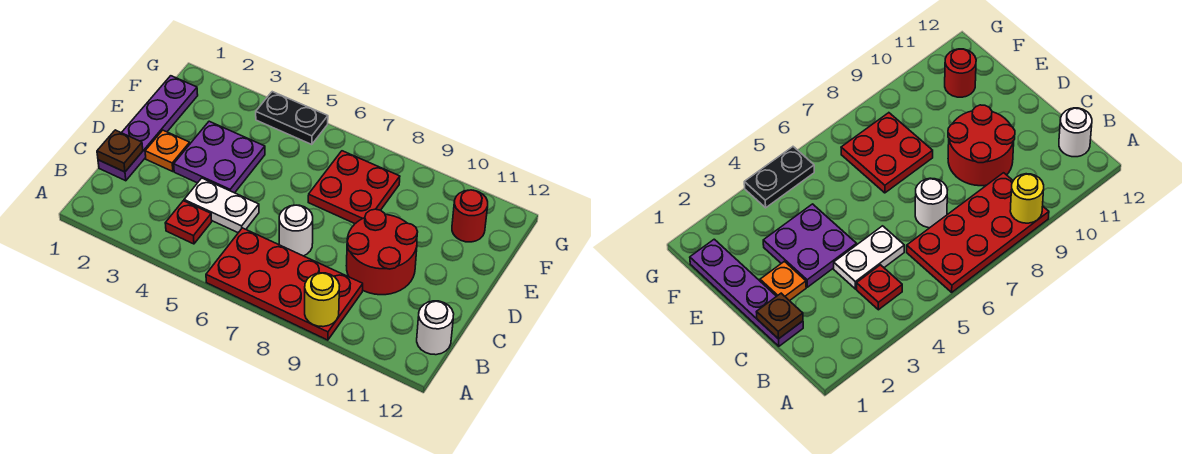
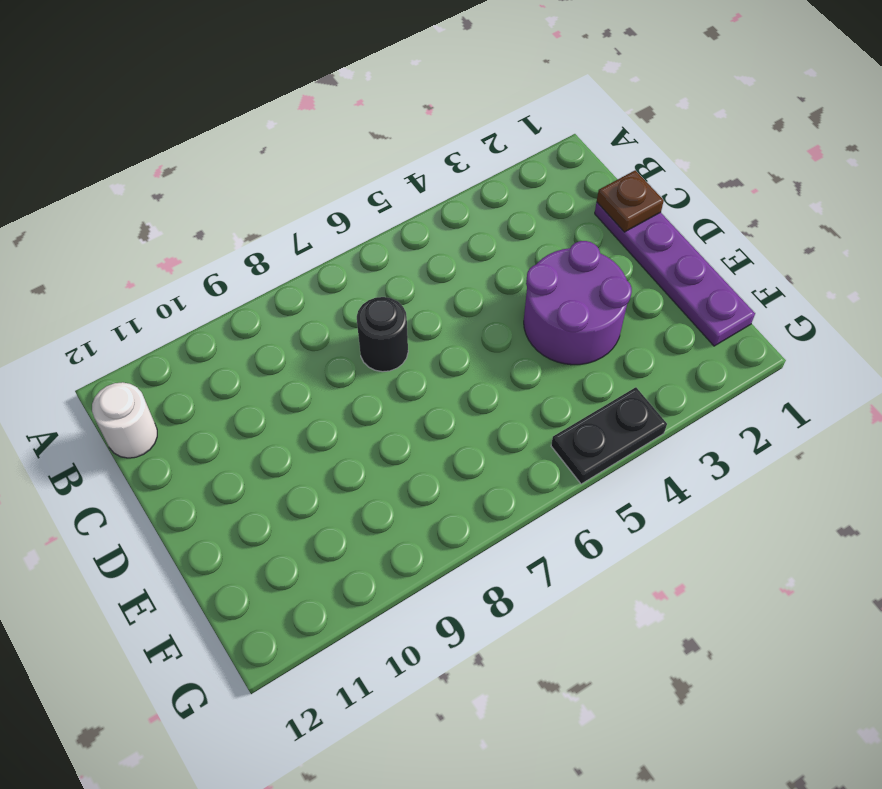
black round brick C7 level 1 -> white round brick C7 level 1
purple round brick D3:E4 level 1 -> purple plate D3:E4 level 1
none -> red plate A6:B9 level 1
none -> red plate B4 level 1
none -> white plate C4:C5 level 1

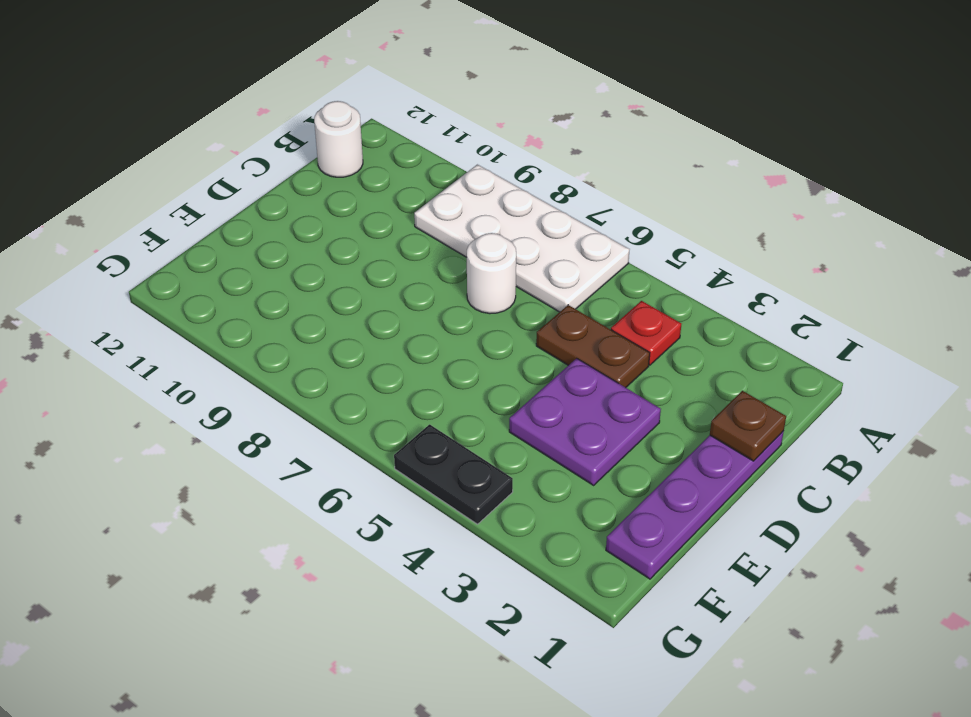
white plate A6:B9 level 1 -> red plate A6:B9 level 1
brown plate C4:C5 level 1 -> white plate C4:C5 level 1
none -> red round brick C9:D10 level 1
none -> orange plate D2 level 1
none -> red plate E7:F8 level 1

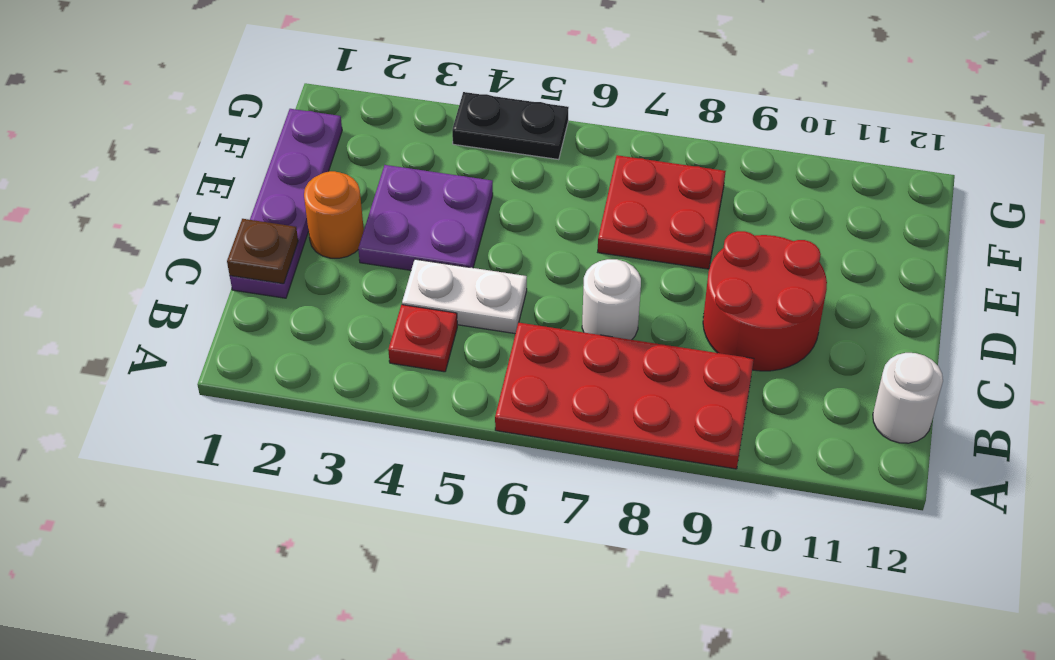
orange round brick D2 level 1 -> orange plate D2 level 1
none -> red round brick F11 level 1
none -> yellow round brick A9 level 2

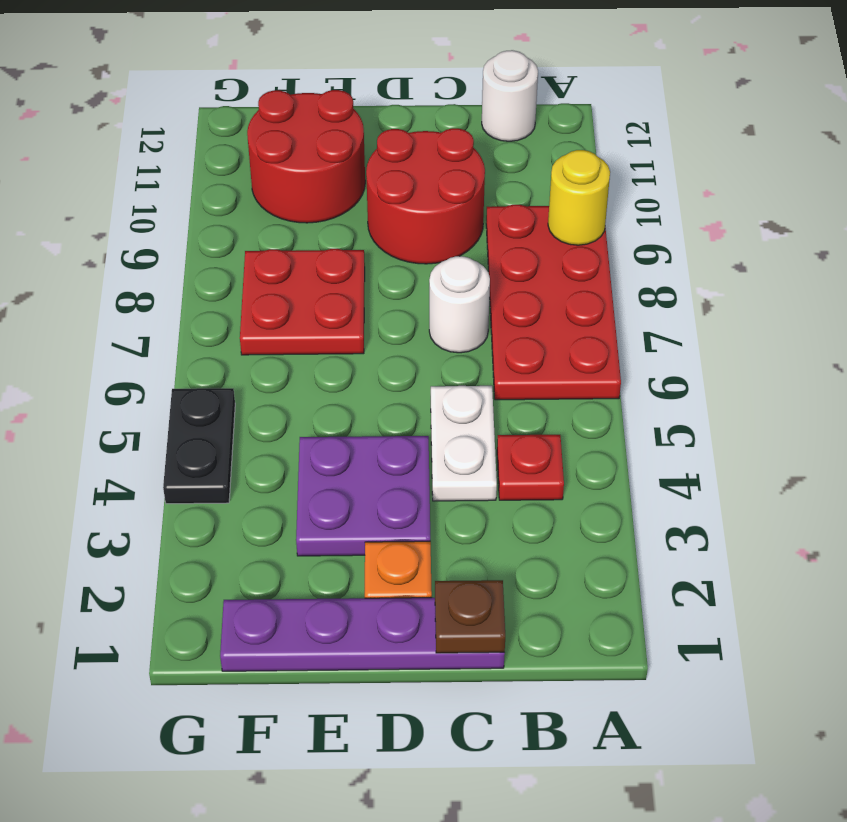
red round brick E10:F11 level 1 -> red round brick F11 level 1

